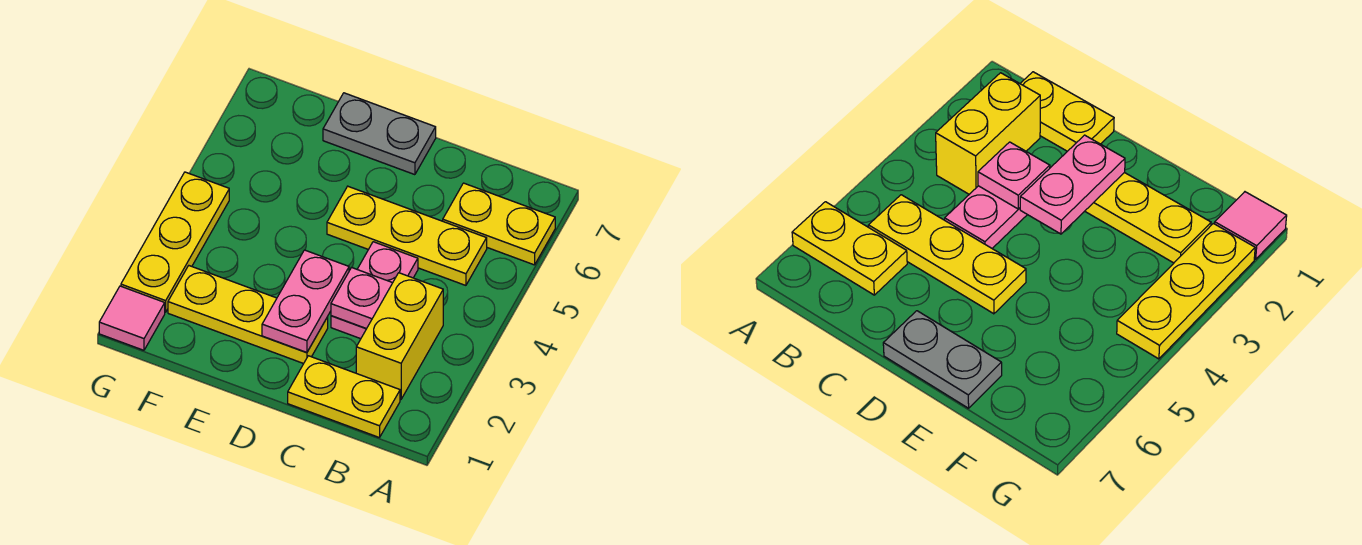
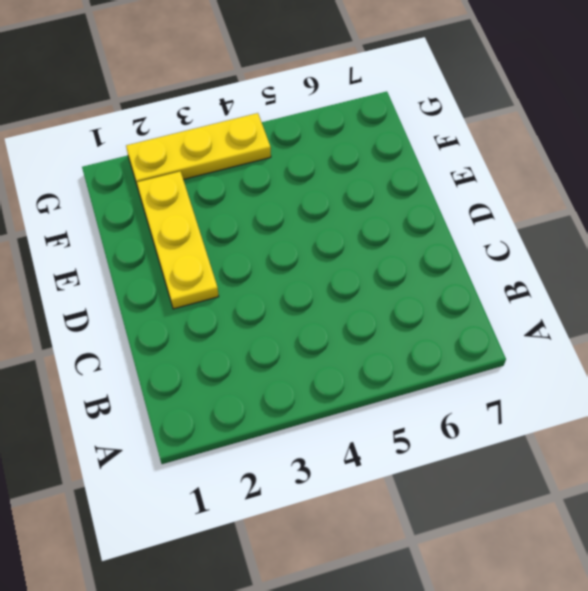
none -> yellow plate A6:B6 level 1
none -> yellow plate B1:C1 level 1

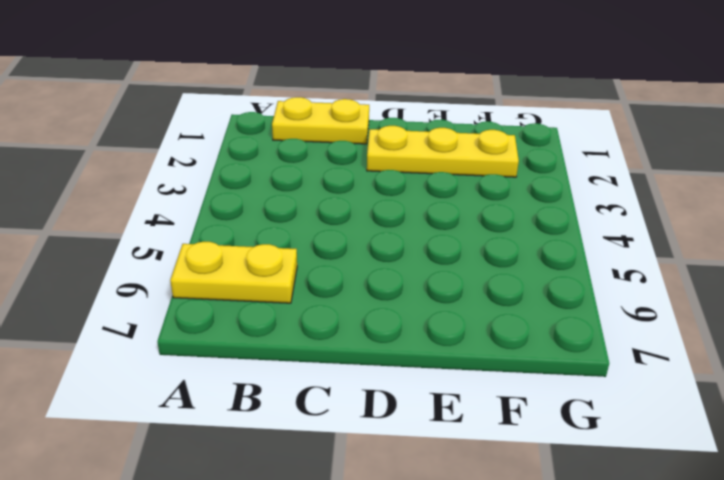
none -> yellow brick B2:B3 level 1
none -> yellow plate B5:D5 level 1

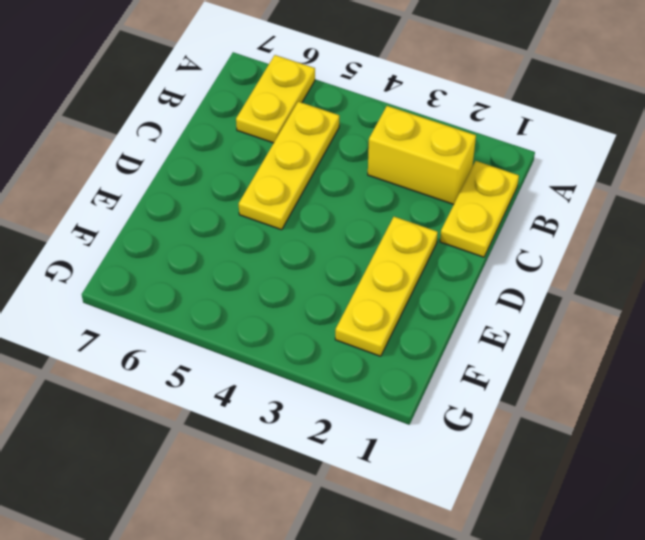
none -> pink plate C3:C4 level 1
none -> grey plate D7:E7 level 1

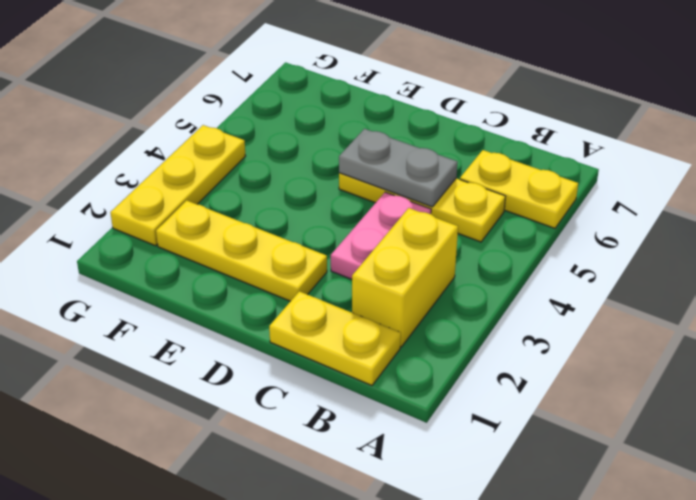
grey plate C5:D5 level 2 -> grey plate D7:E7 level 1
none -> pink tile G1 level 1
none -> pink plate C3 level 2

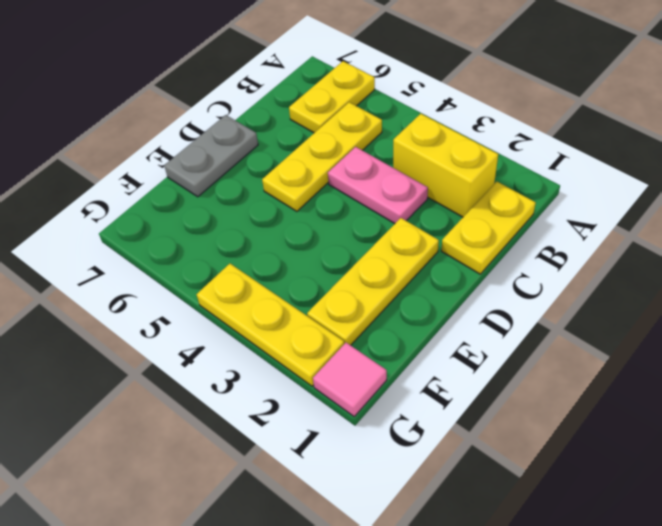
none -> pink plate C3 level 2
none -> pink plate D2:D3 level 2

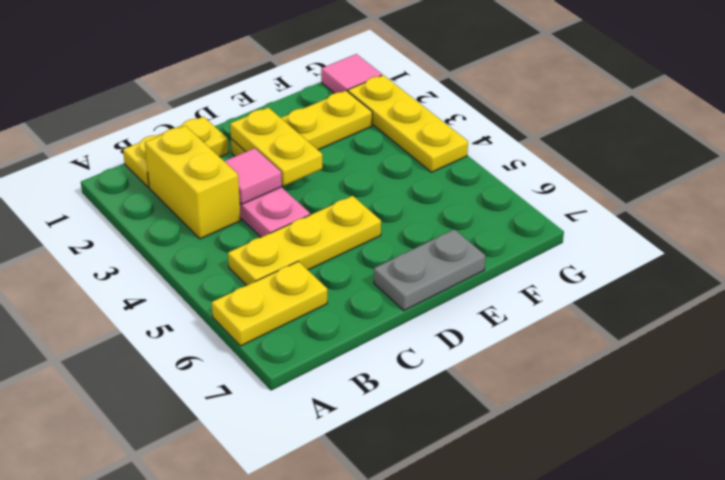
pink tile C3 level 2 -> pink plate C3 level 2
yellow plate D2:D3 level 2 -> pink plate D2:D3 level 2

